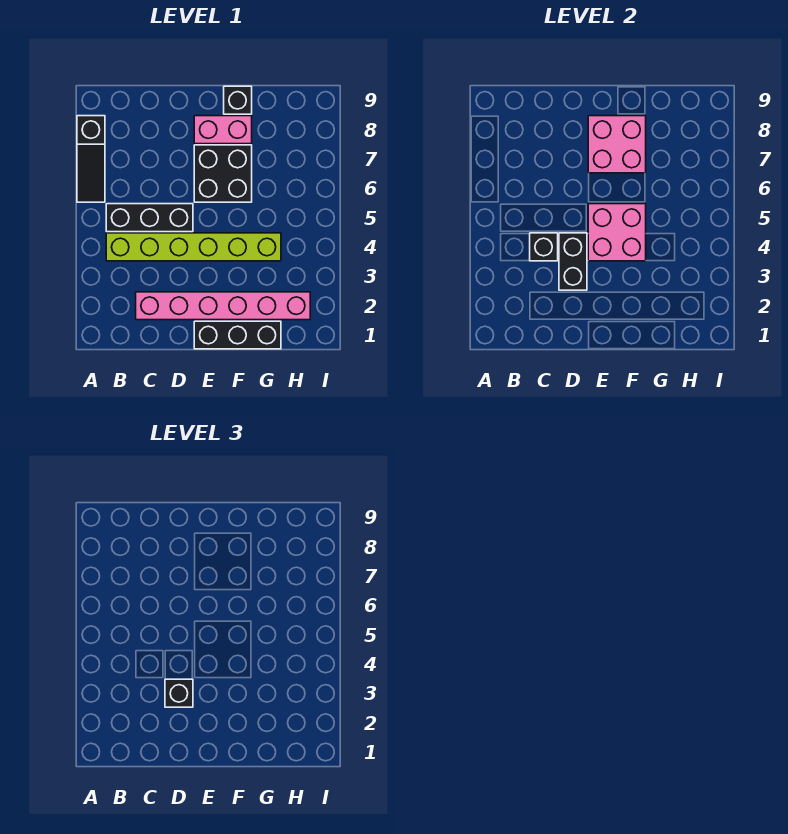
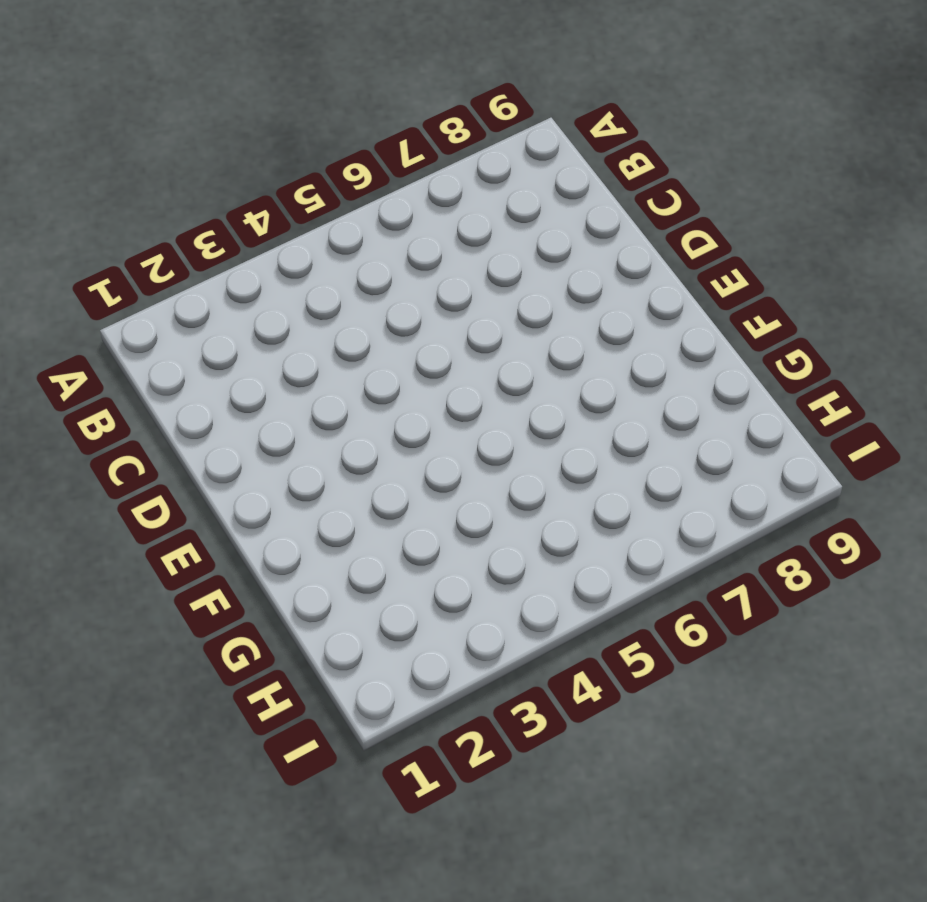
none -> black slope A6:A8 level 1 top 8
none -> lime brick B4:G4 level 1
none -> black brick B5:D5 level 1

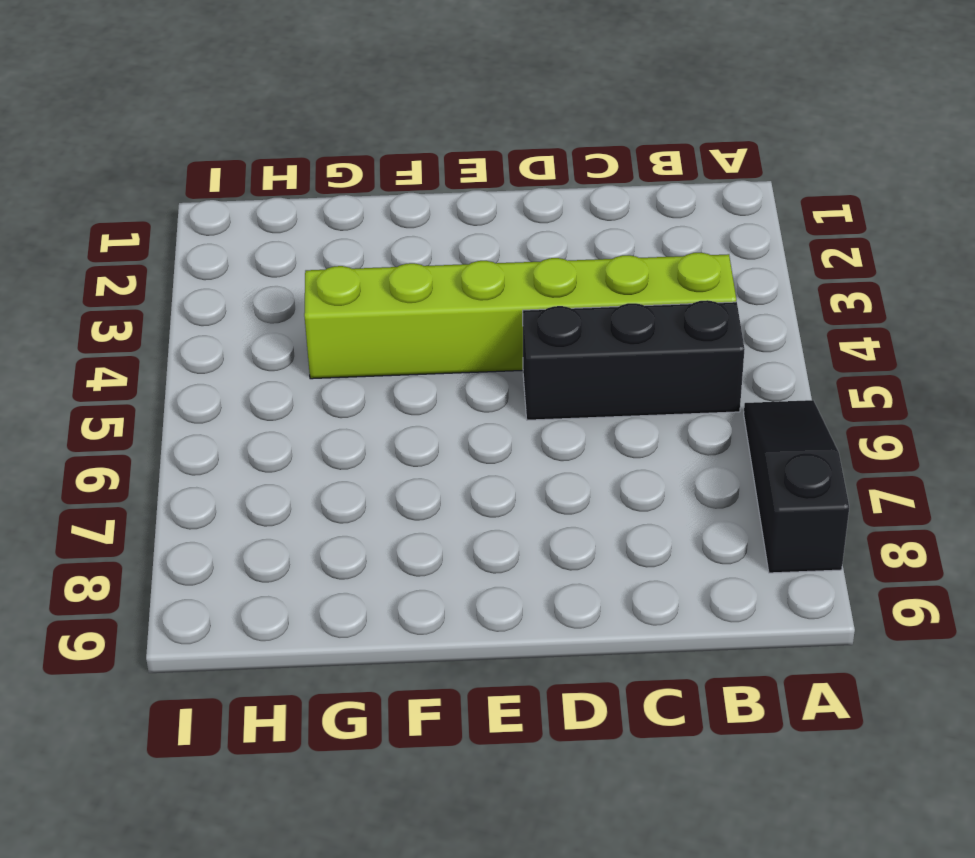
none -> pink brick C2:H2 level 1
none -> black brick E1:G1 level 1
none -> black brick E6:F7 level 1

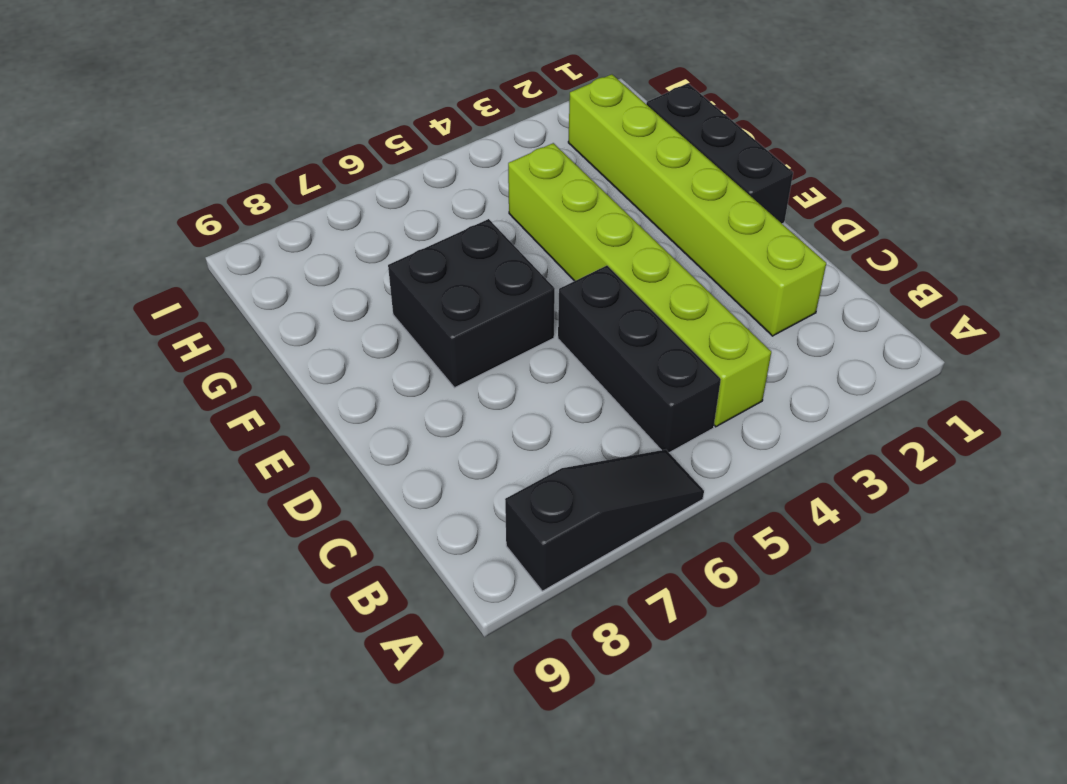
lime brick C2:H2 level 1 -> pink brick C2:H2 level 1
none -> pink brick E8:F8 level 1
none -> black brick F9 level 1
none -> black brick C4 level 2

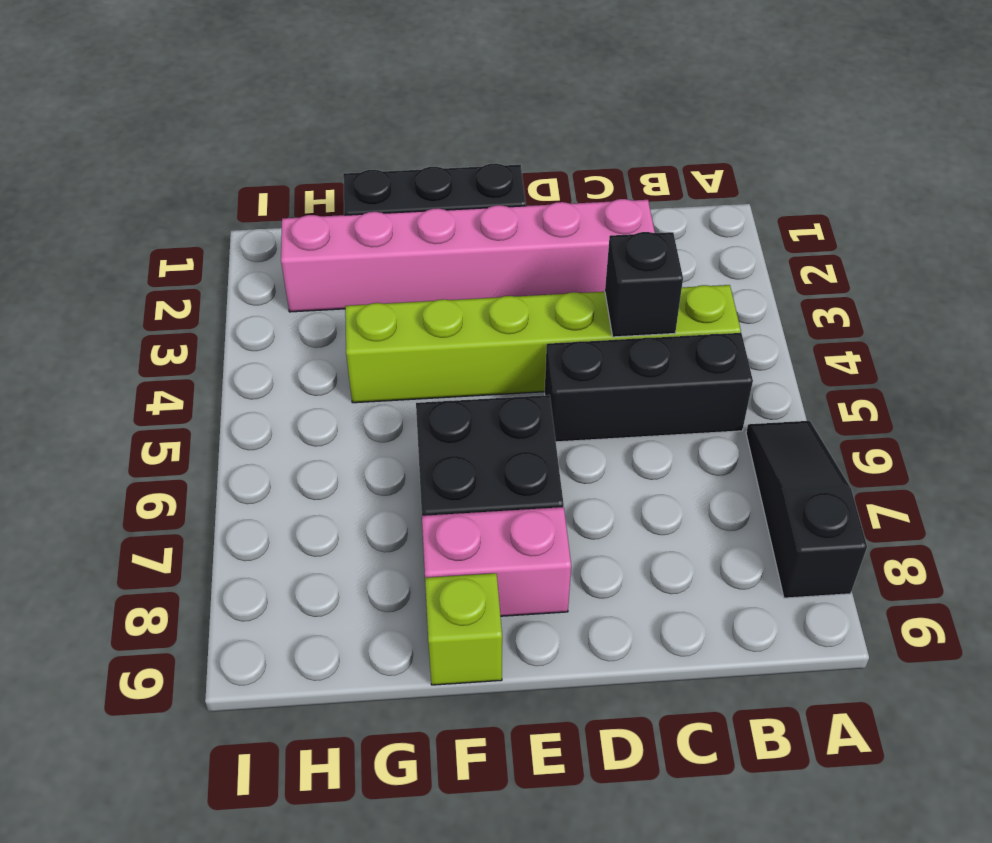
lime brick F9 level 1 -> black brick F9 level 1
none -> black brick D3:D4 level 2
none -> pink brick E4:F5 level 2
none -> pink brick E7:F8 level 2

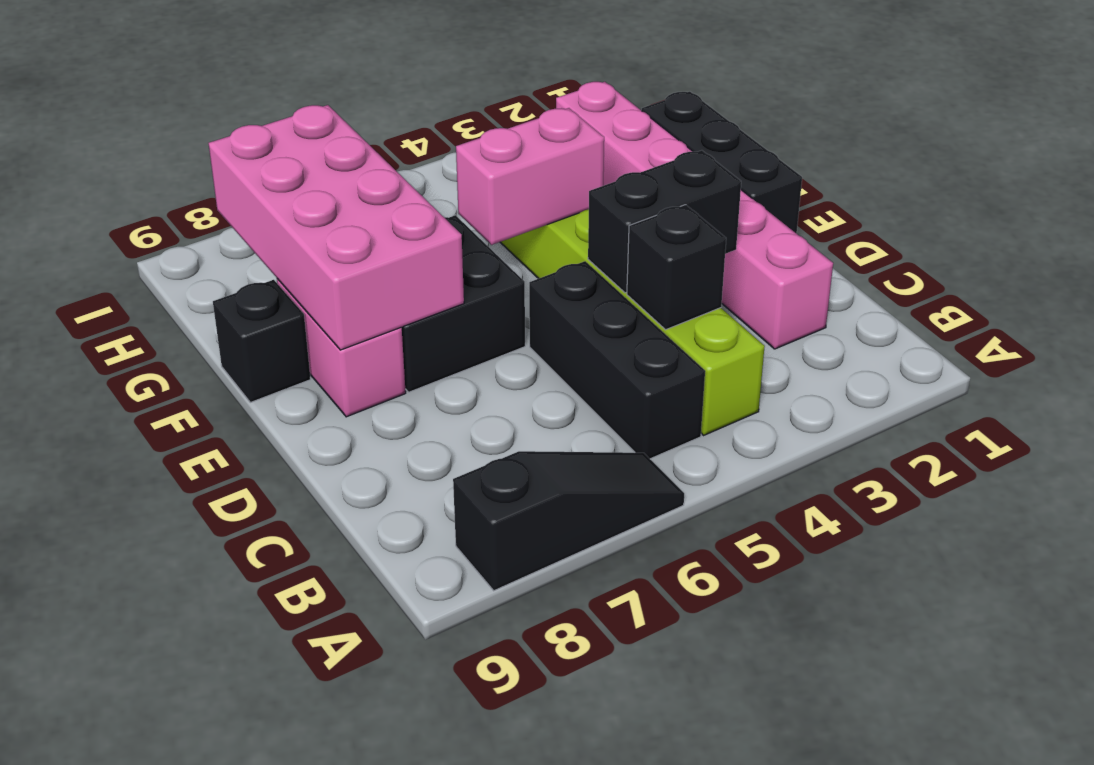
pink brick E7:H8 level 2 -> pink brick E7:F8 level 2
pink brick F4:F5 level 2 -> pink brick E4:F5 level 2
none -> black brick D3 level 3

